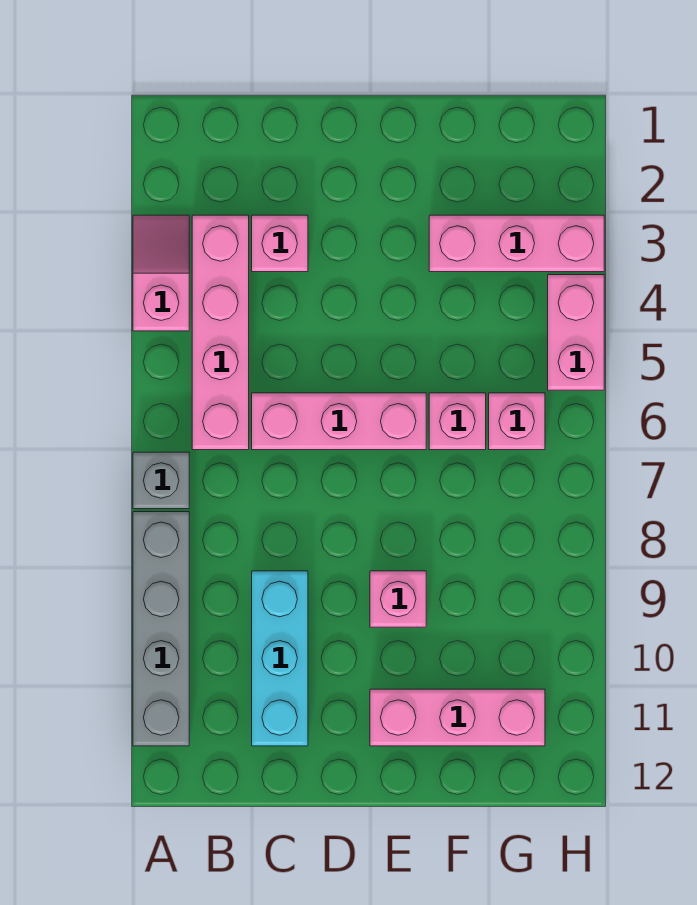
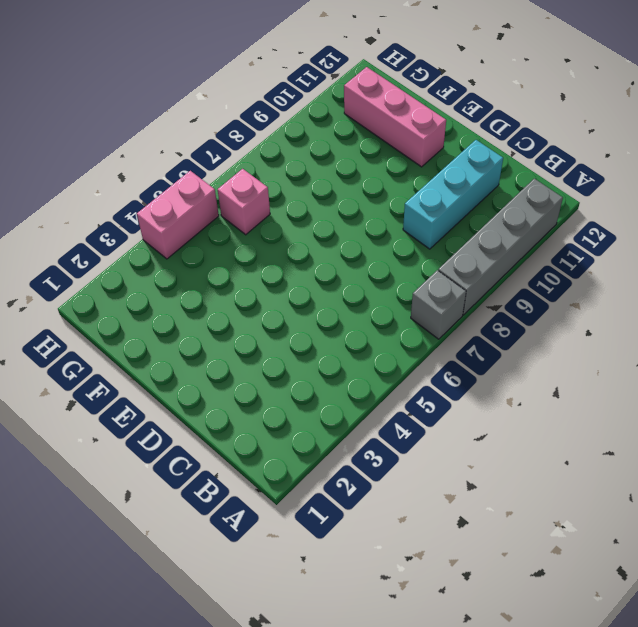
none -> pink slope A3:A4 level 1 top 4
none -> pink brick B3:B6 level 1
none -> pink brick C3 level 1

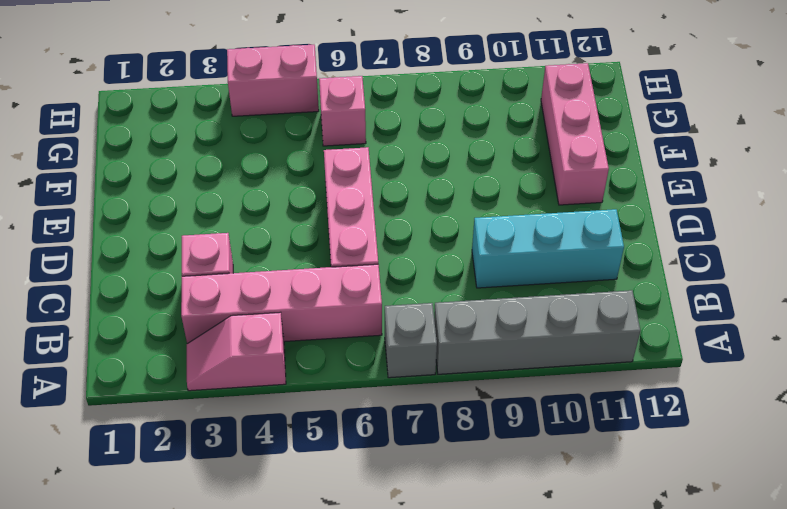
none -> pink brick E9 level 1
none -> pink brick F3:H3 level 1
none -> pink brick F6 level 1

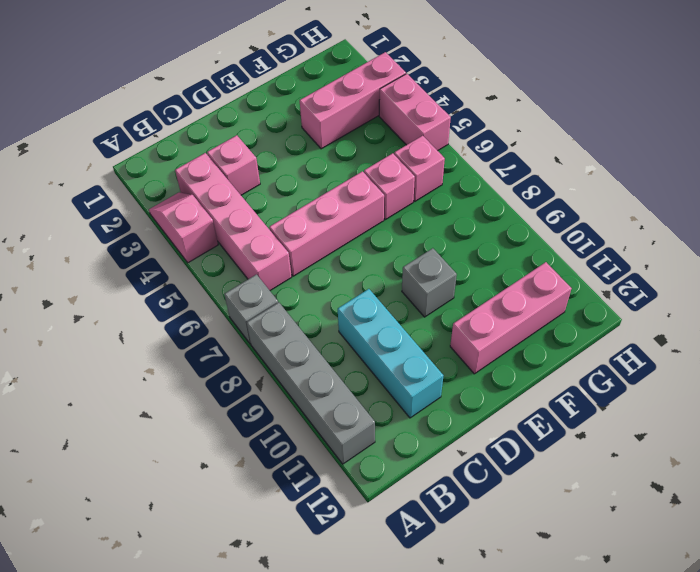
grey brick E9 level 1 -> pink brick E9 level 1

